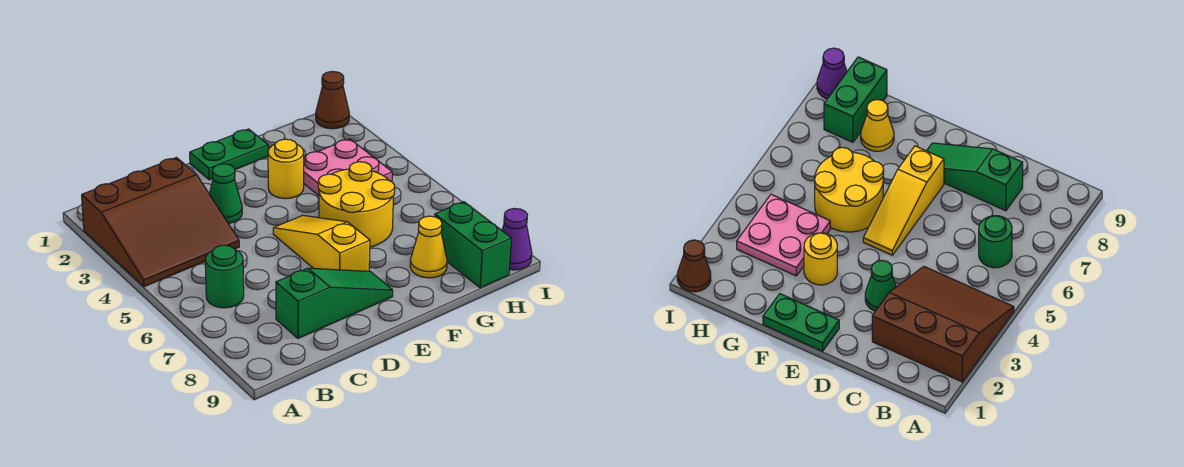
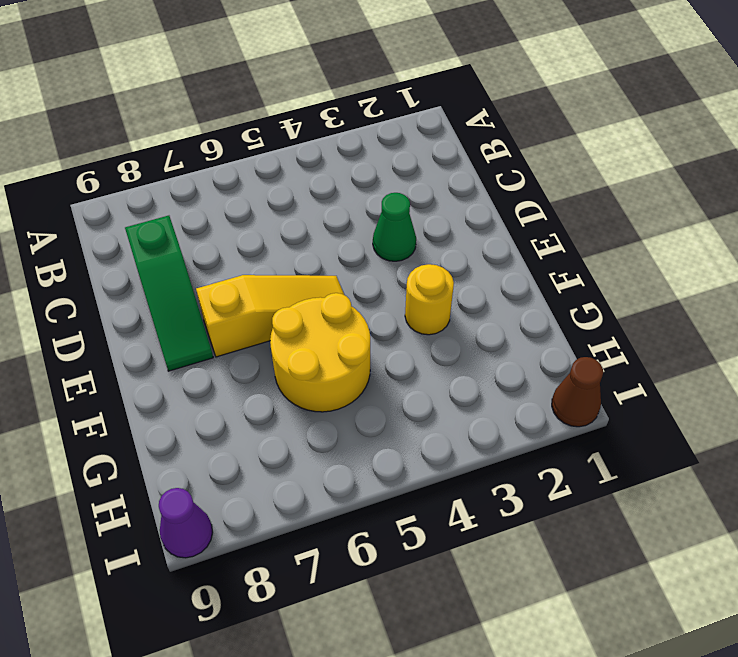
none -> brown slope A2:C4 level 1 top 2
none -> green round brick B6 level 1
none -> green plate E1:F1 level 1

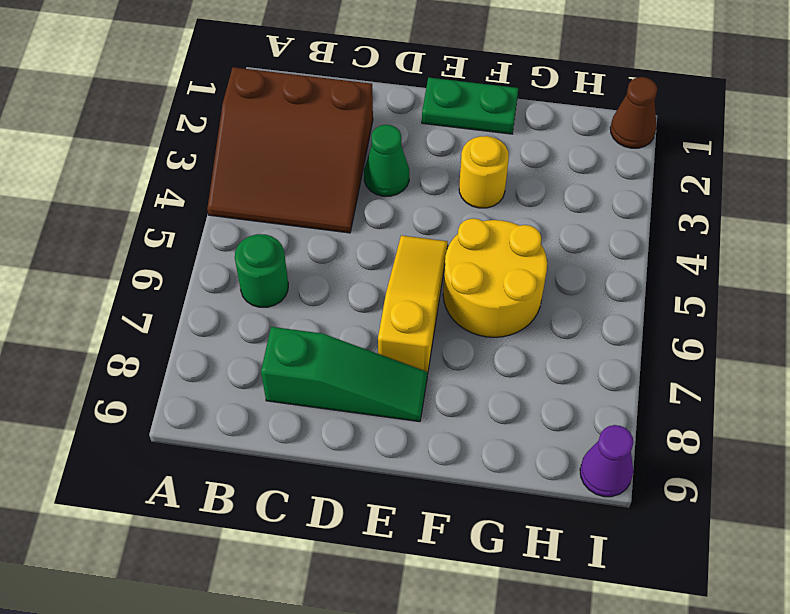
none -> pink plate G3:H4 level 1
none -> yellow cone G8 level 1
none -> green brick H8:H9 level 1

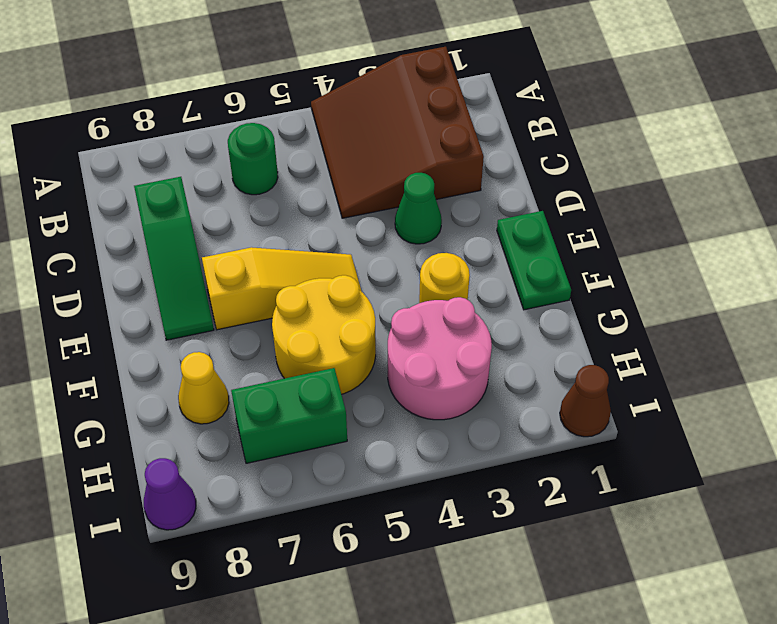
pink round brick G3:H4 level 1 -> pink plate G3:H4 level 1
green brick H6:H7 level 1 -> green brick H8:H9 level 1

